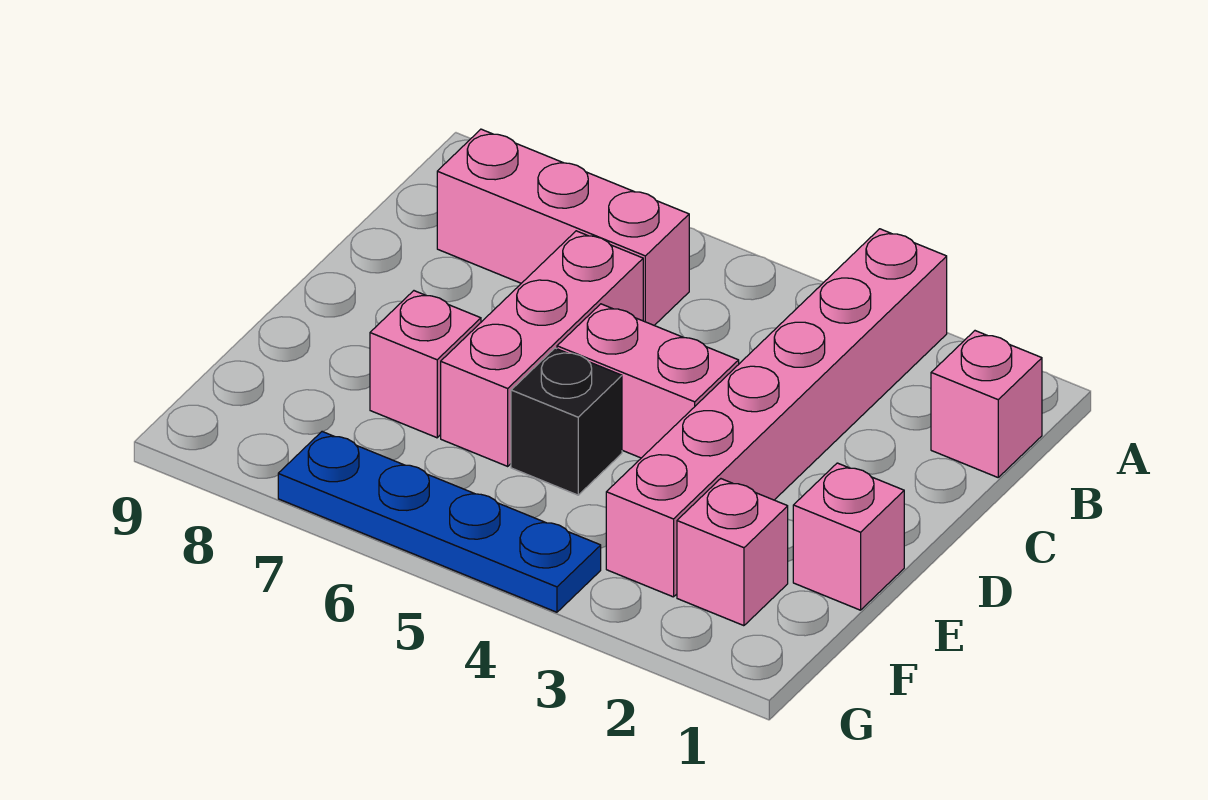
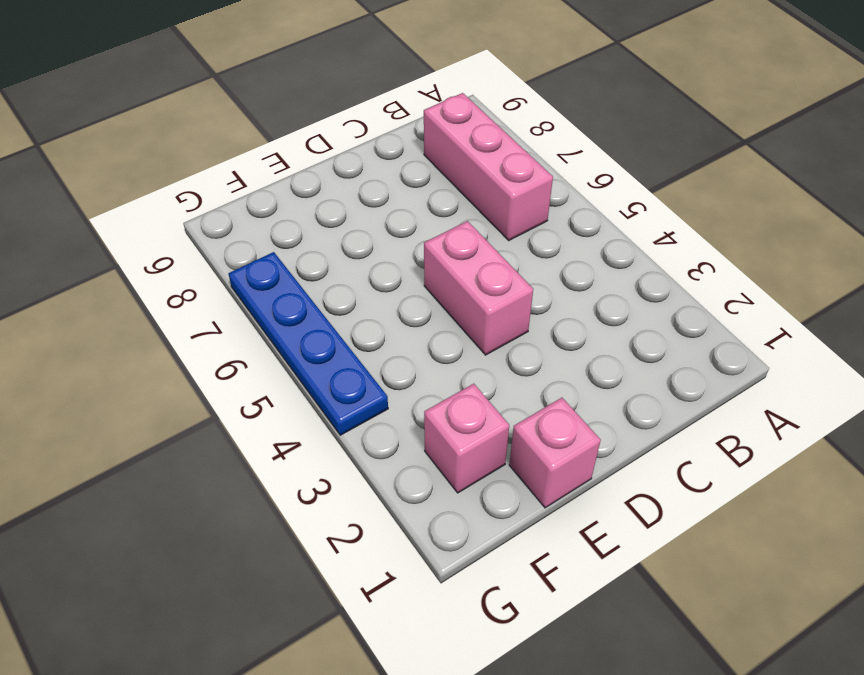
none -> pink brick A3:F3 level 1
none -> pink brick B1 level 1

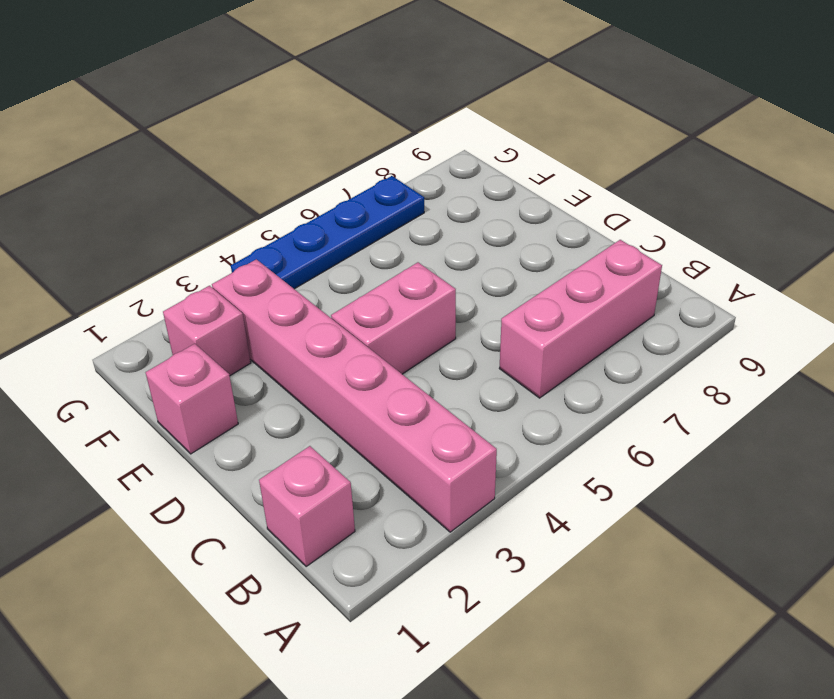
none -> pink brick C6:E6 level 1
none -> black brick E5 level 1

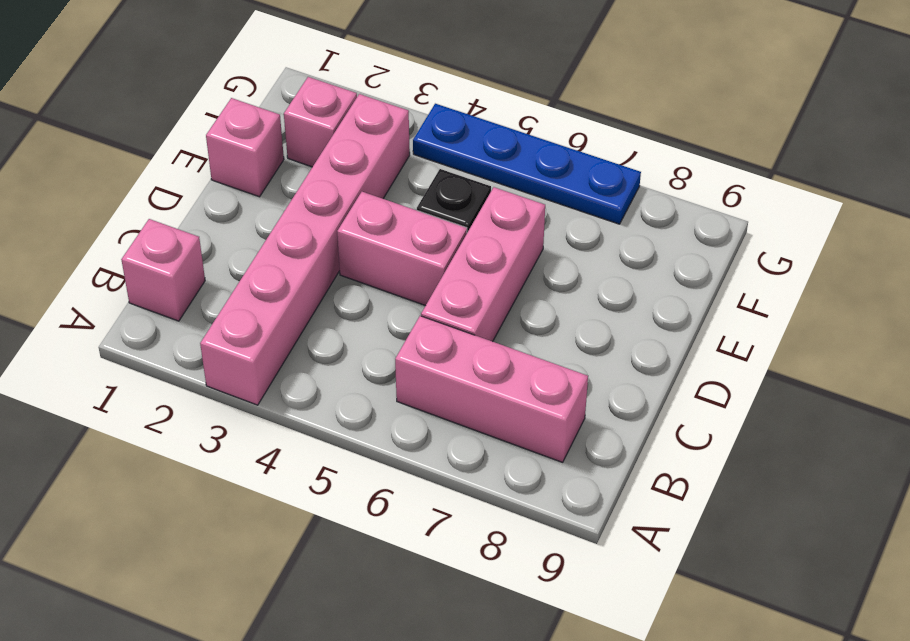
none -> pink brick E7 level 1

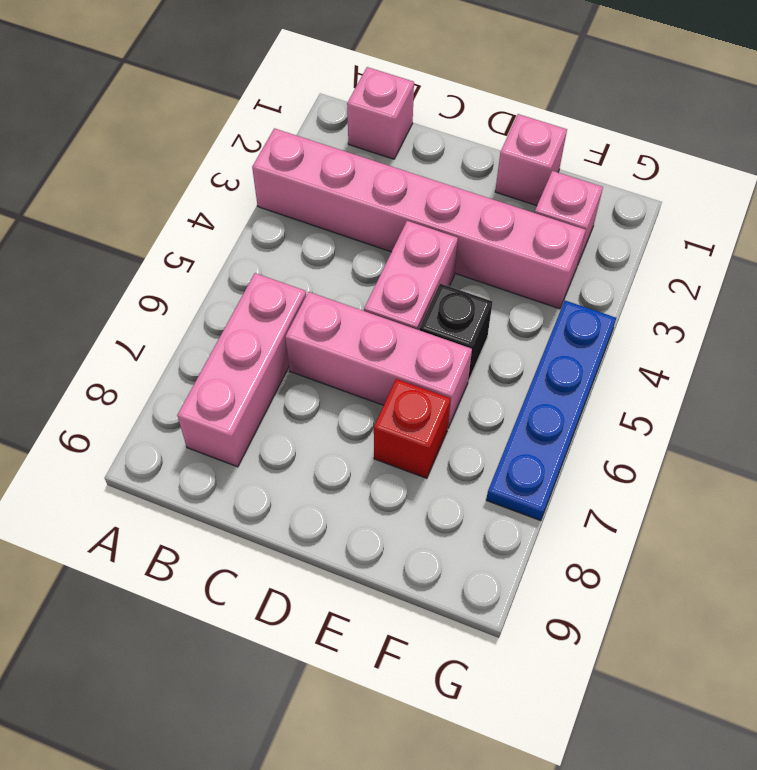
red brick E7 level 1 -> pink brick E7 level 1

